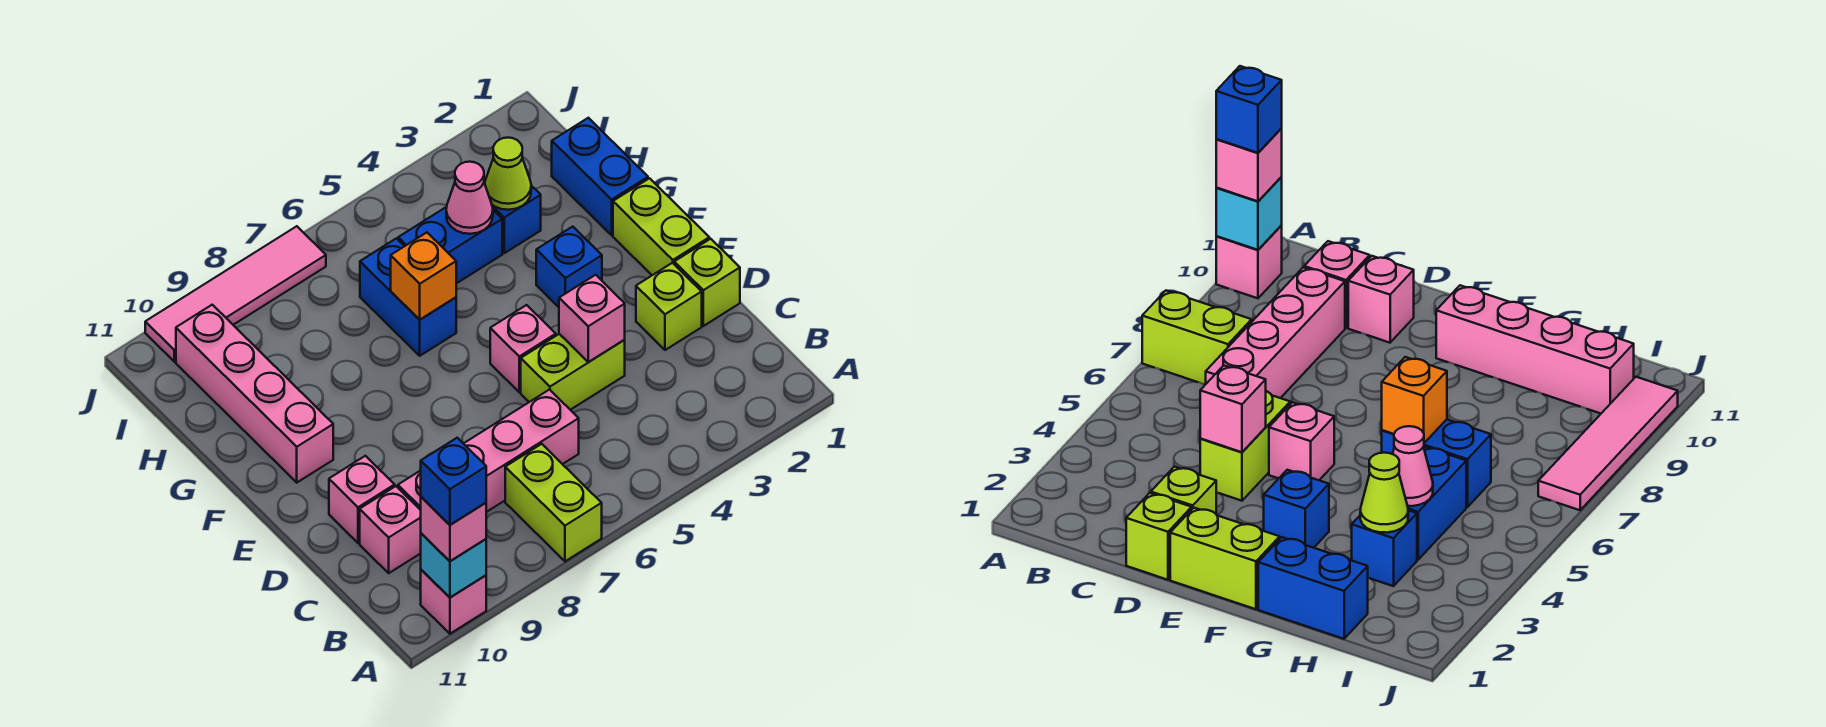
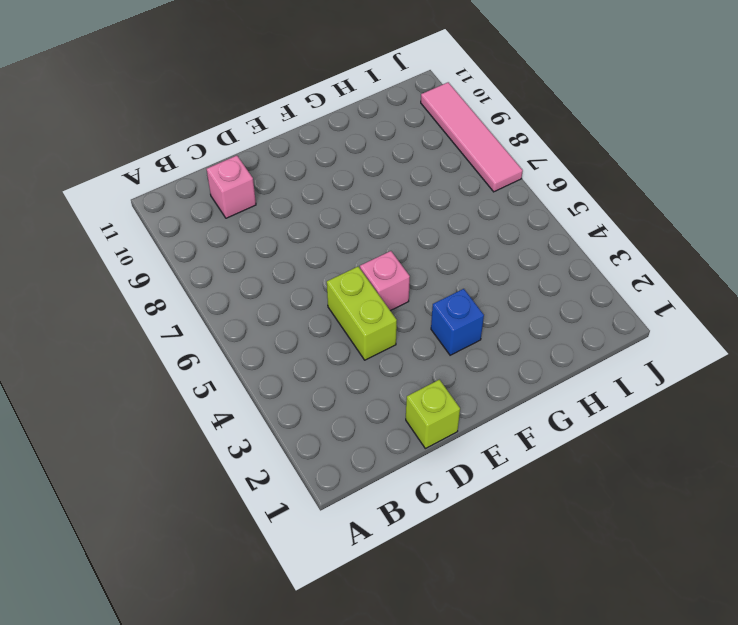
none -> lime brick A7:B7 level 1
none -> pink brick A10 level 1
none -> pink brick C6:C9 level 1

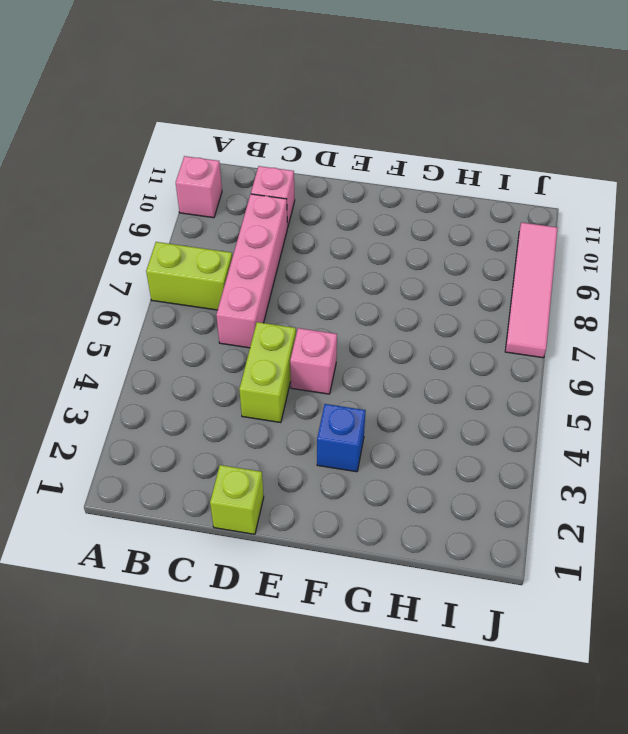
none -> lime brick D2 level 1
none -> pink brick D10 level 1
none -> lime brick E1:F1 level 1

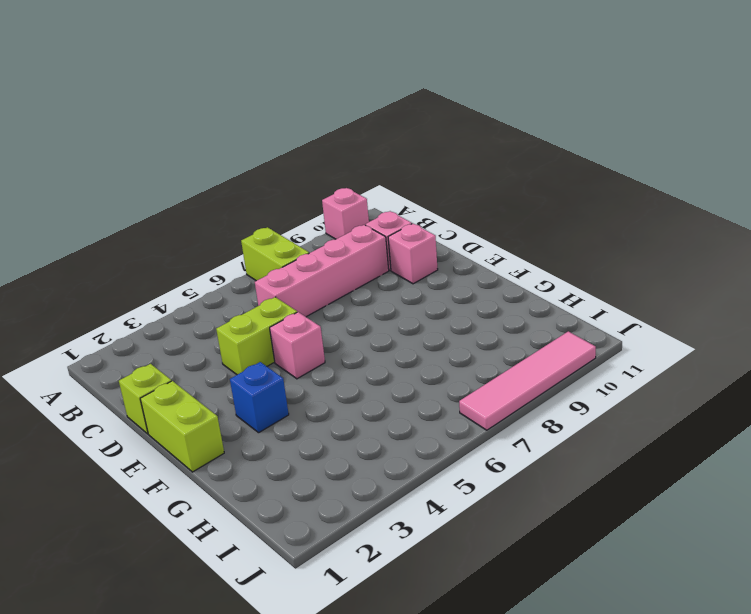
none -> lime brick D2 level 1
none -> pink brick F10:I10 level 1
none -> blue brick G1:H1 level 1

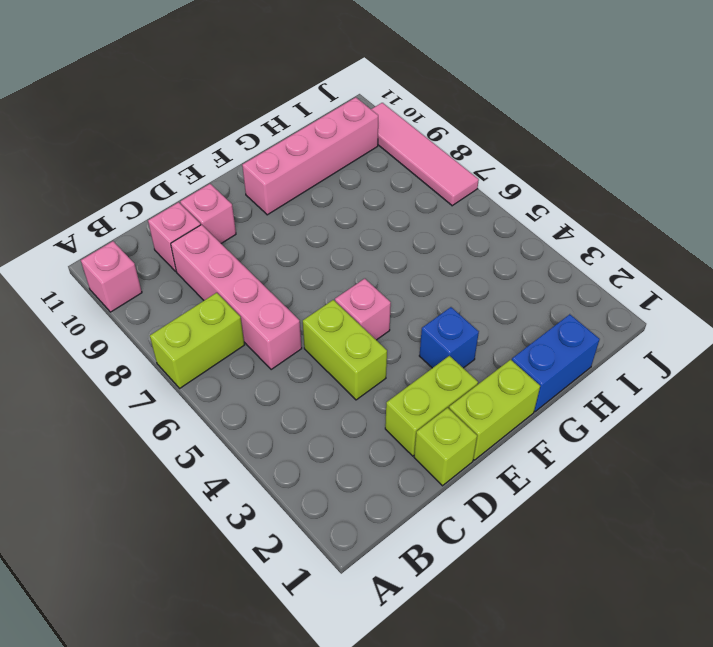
lime brick D2:E2 level 1 -> lime brick D2 level 1
none -> blue brick G6:H6 level 1
none -> blue brick H3 level 1
none -> blue brick H4:H5 level 1

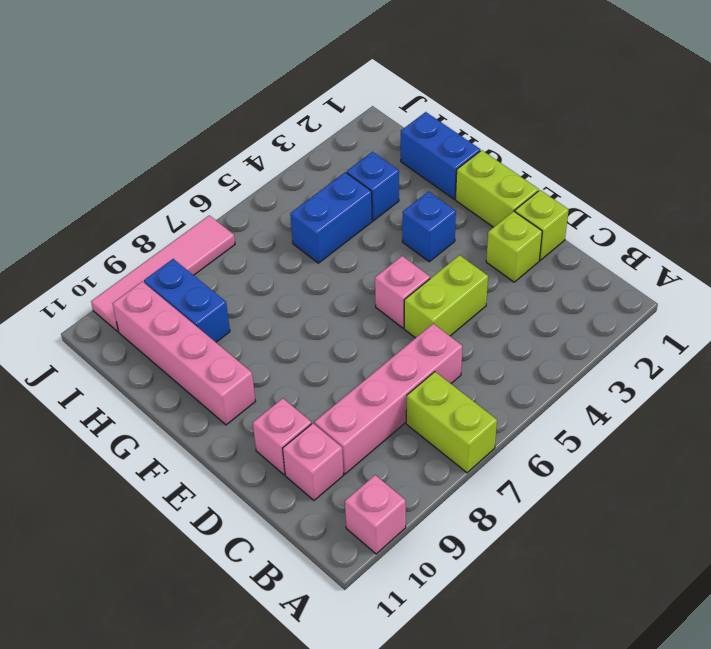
blue brick H9:I9 level 1 -> blue brick G6:H6 level 1
none -> cyan brick A10 level 2
none -> pink brick D4 level 2
none -> orange brick G6 level 2

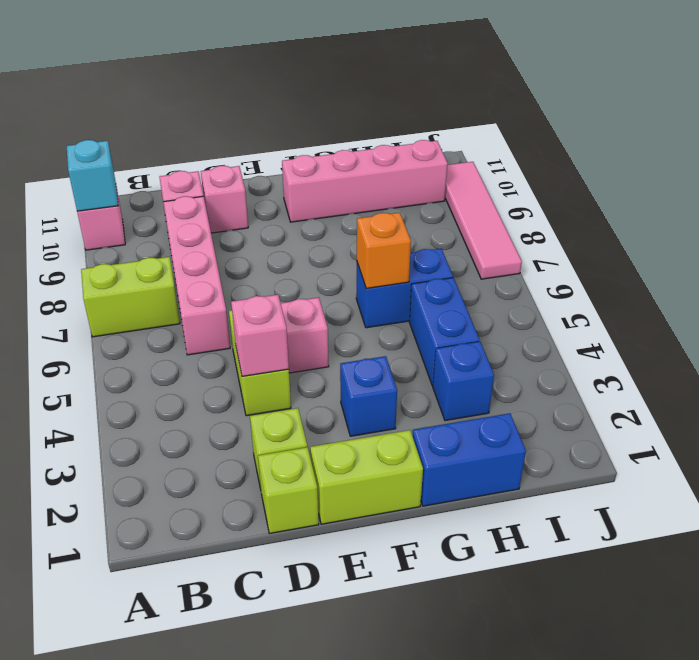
none -> lime cone H3 level 2
none -> pink cone H4 level 2
none -> pink brick A10 level 3

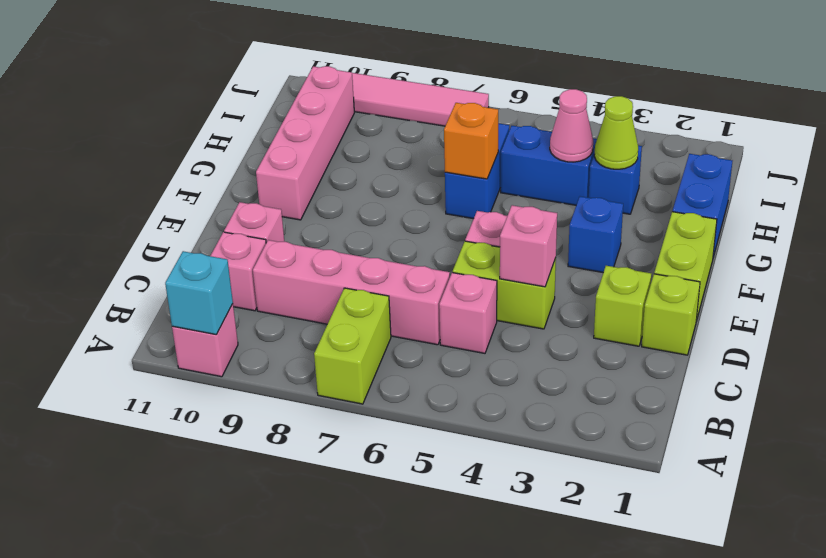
pink brick C5 level 1 -> pink brick A10 level 3
none -> blue brick A10 level 4

